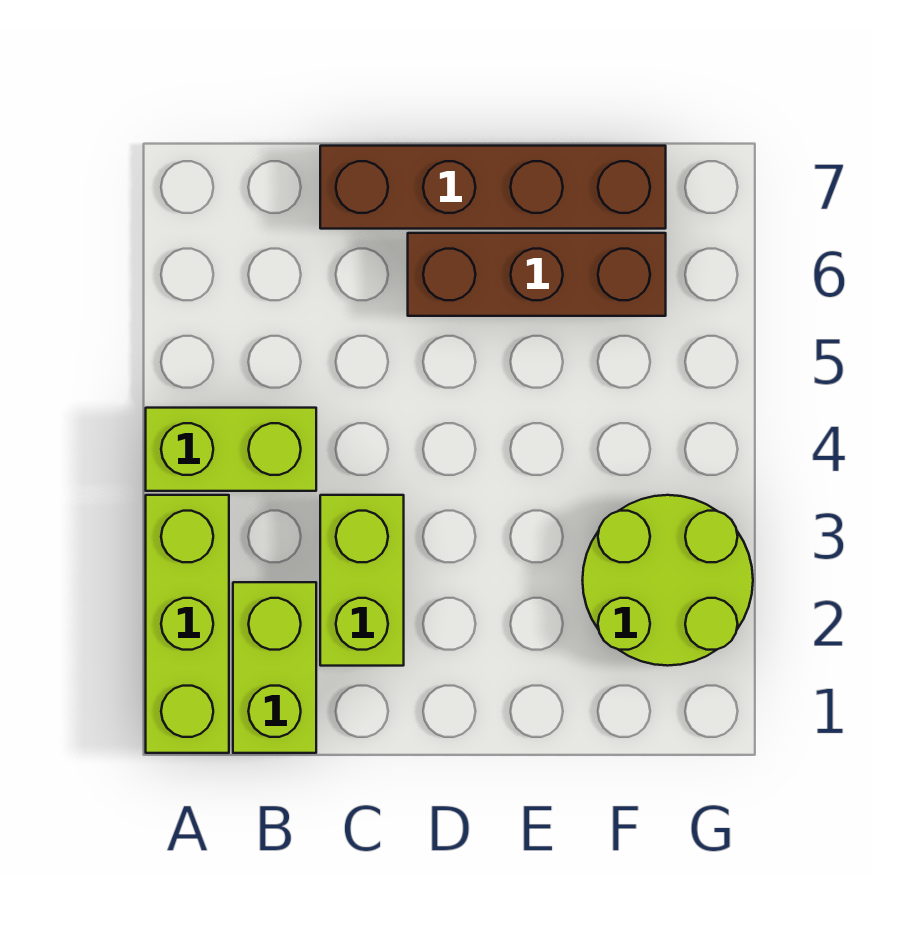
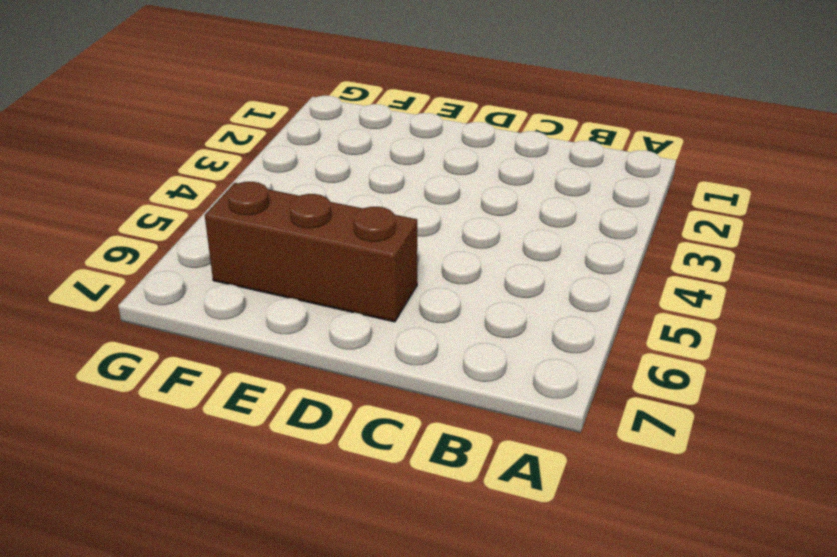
none -> lime brick A1:A3 level 1
none -> lime brick A4:B4 level 1

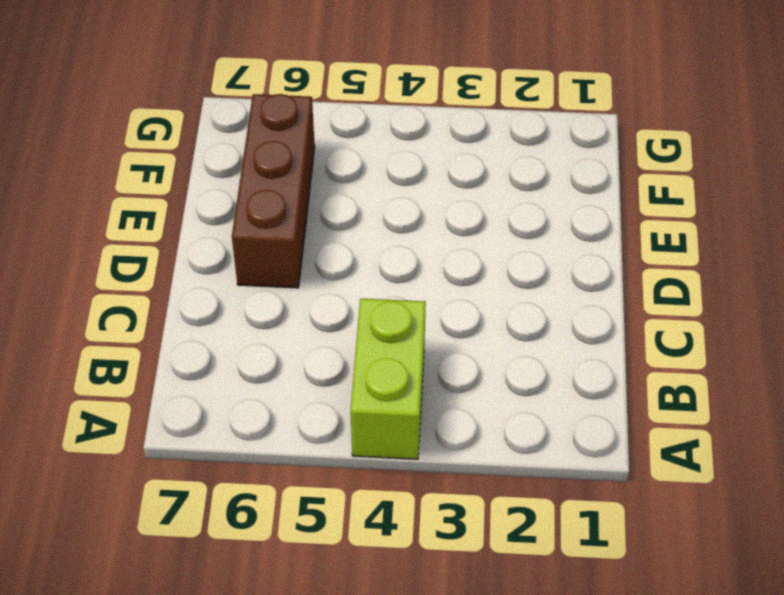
none -> lime brick A1:A3 level 1
none -> lime brick B1:B2 level 1

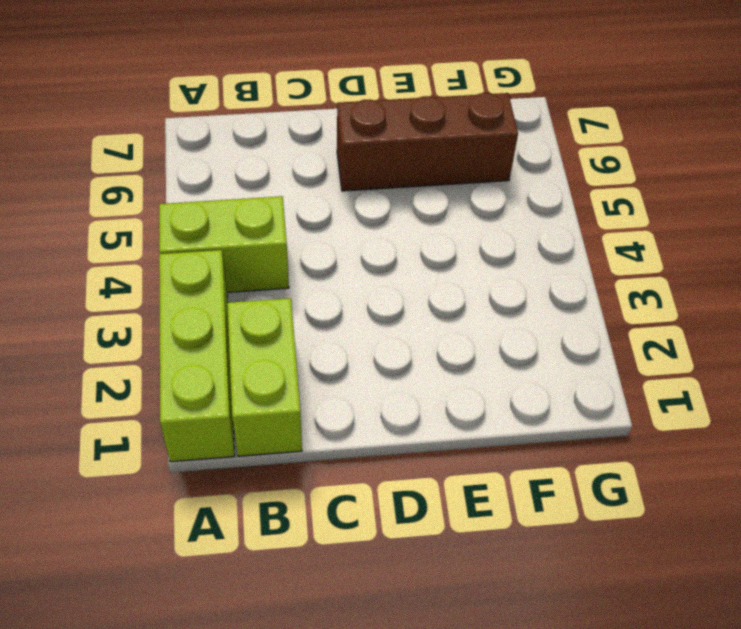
none -> lime brick C2:C3 level 1
none -> brown brick C7:F7 level 1

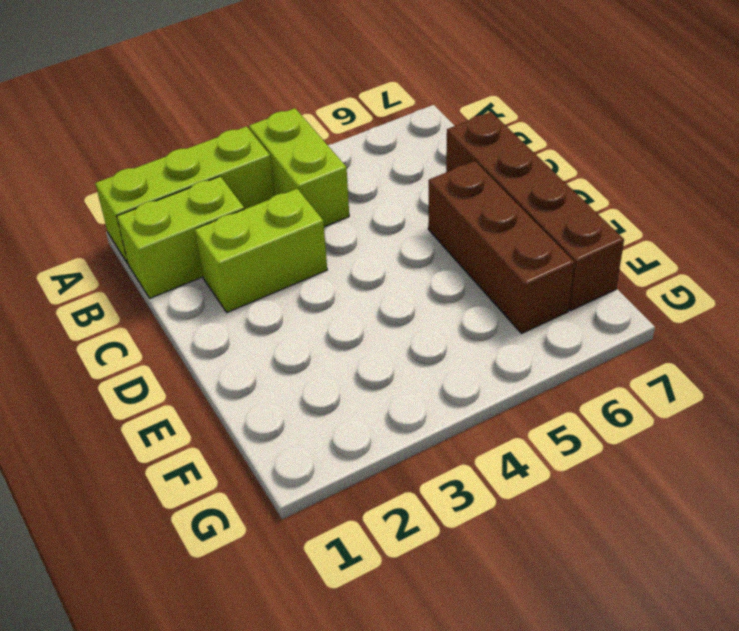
none -> lime round brick F2:G3 level 1

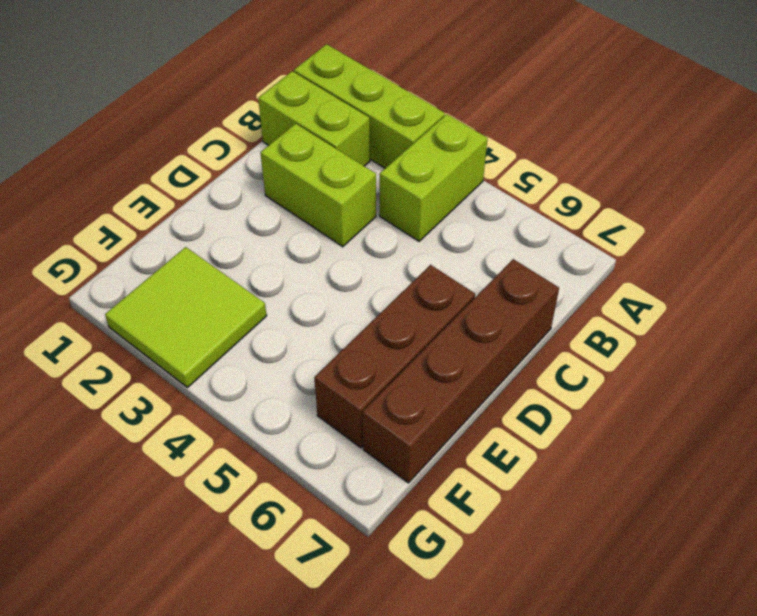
lime tile F2:G3 level 1 -> lime round brick F2:G3 level 1

